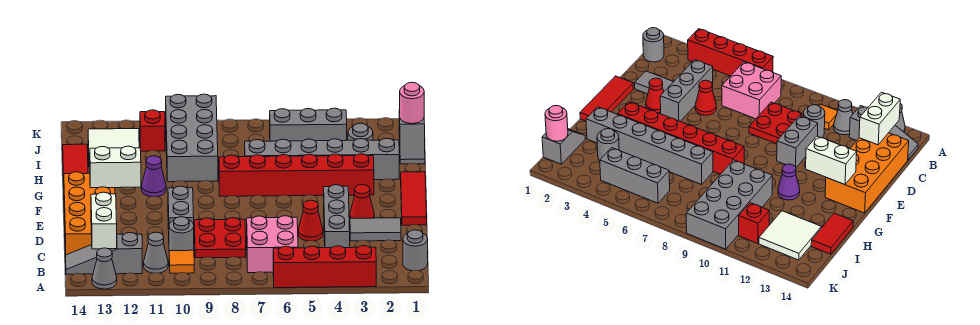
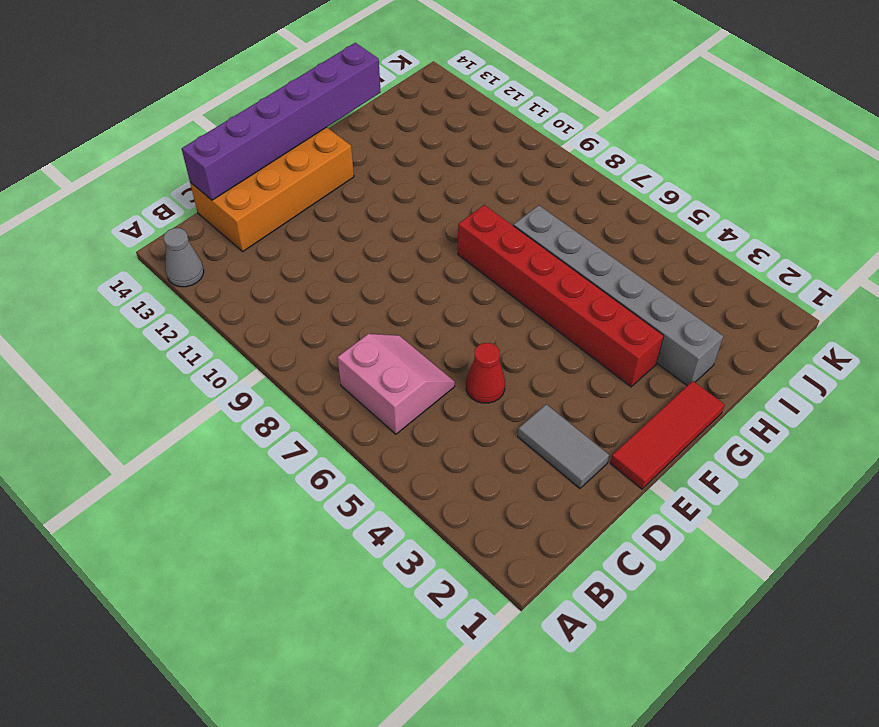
pink slope B6:C7 level 1 top B -> pink brick B6:C7 level 1
purple brick C14:H14 level 2 -> none
none -> red brick A3:A6 level 1
none -> grey round brick B1 level 1
none -> orange tile B10 level 1

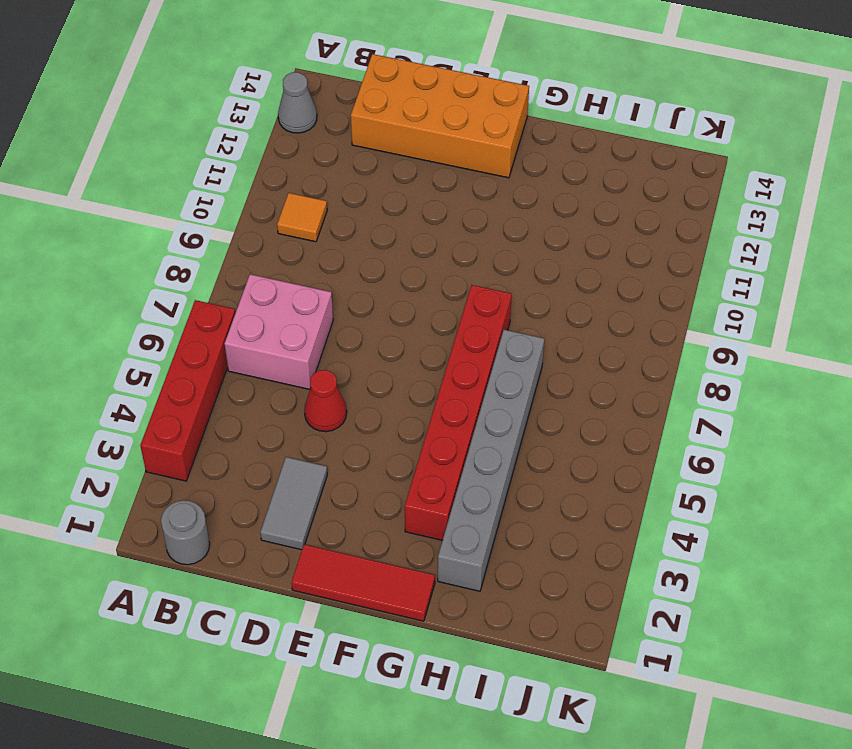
none -> grey cone B11 level 1
none -> grey slope B12:B14 level 1 top 12
none -> grey brick C4:E4 level 1

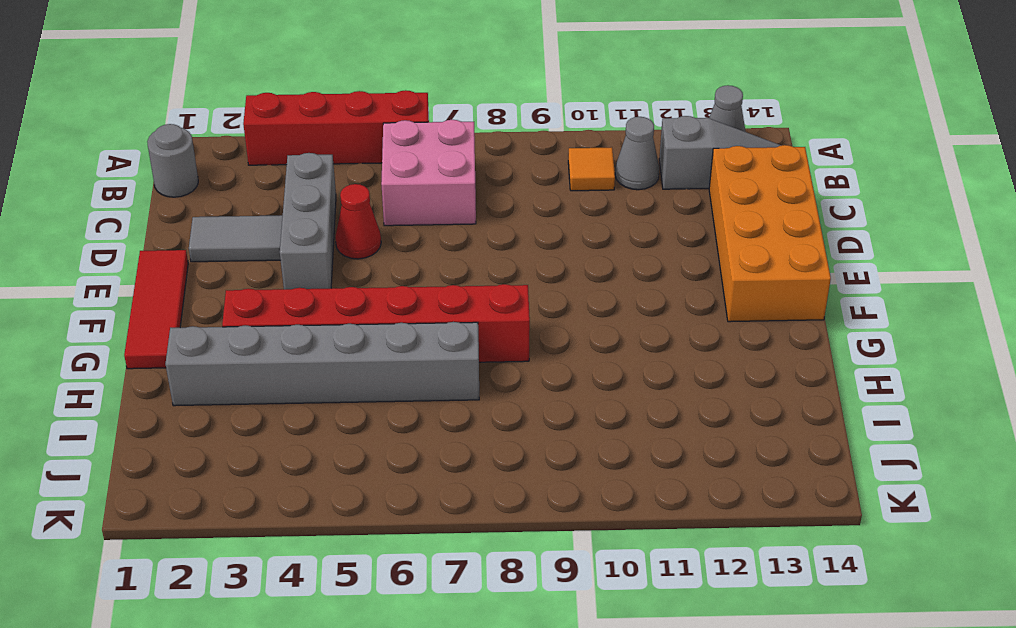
none -> red plate C8:D9 level 1
none -> grey round brick C10 level 1
none -> grey brick D10:E10 level 1

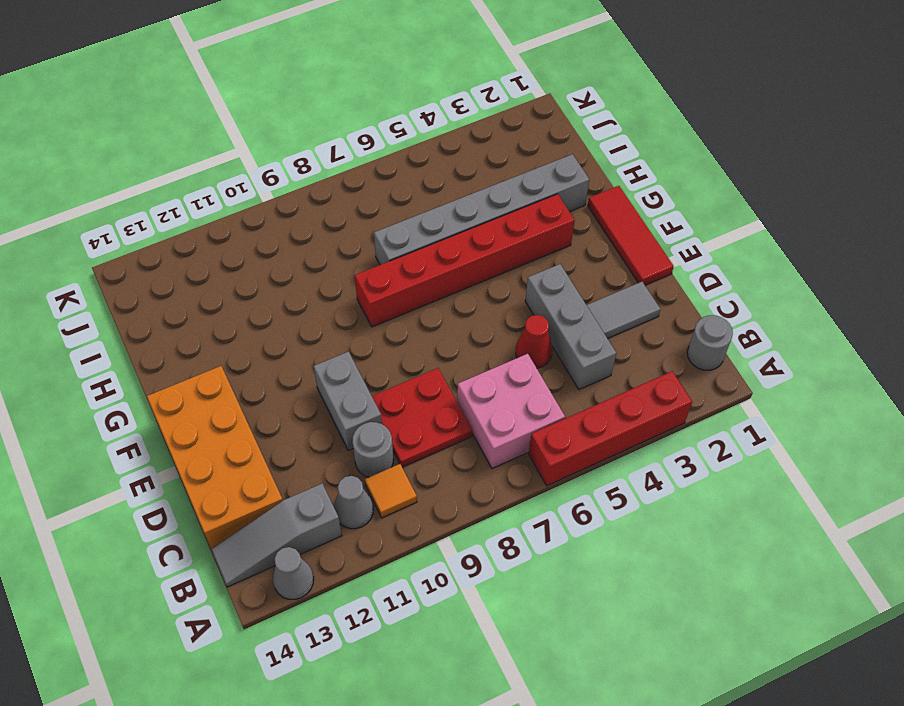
none -> red cone E3 level 1
none -> purple cone G11 level 1
none -> grey brick H9:K10 level 1

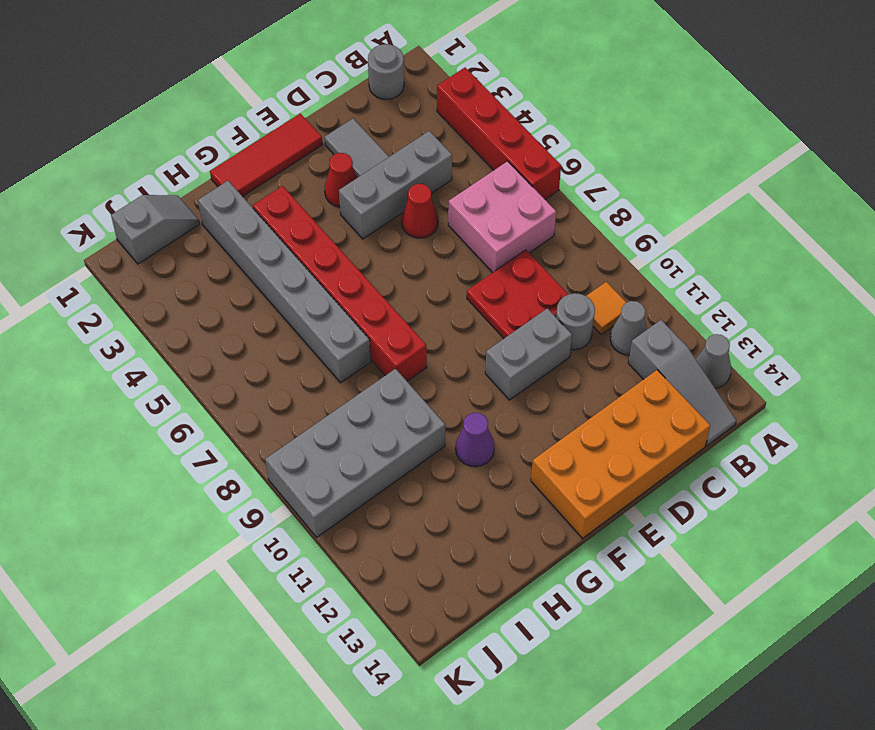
none -> red tile H14:I14 level 1
none -> grey round brick I3 level 1
none -> white tile I12:J13 level 1

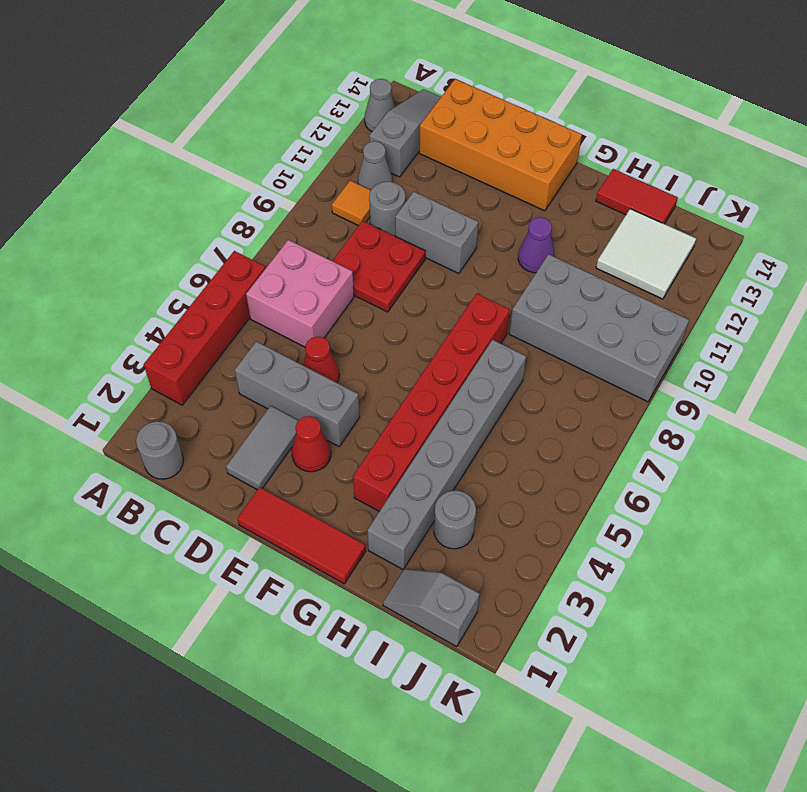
none -> grey brick J4:J6 level 1
none -> red brick J11 level 1
none -> white brick B13:C13 level 2

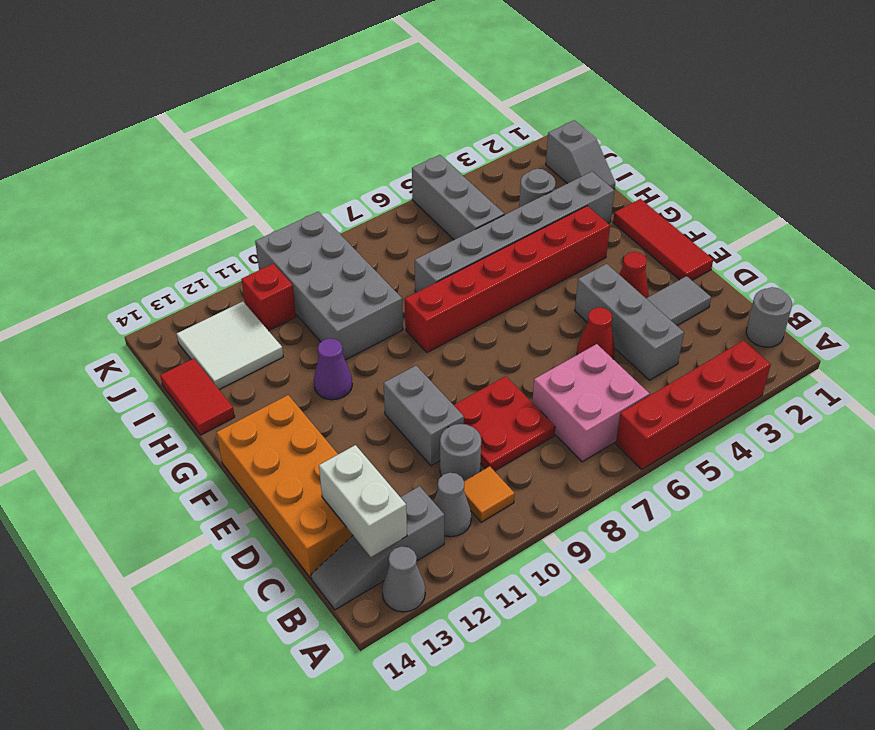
grey brick I5:K5 level 1 -> grey brick J4:J6 level 1
none -> white brick F12:F13 level 2
none -> pink round brick J1 level 2

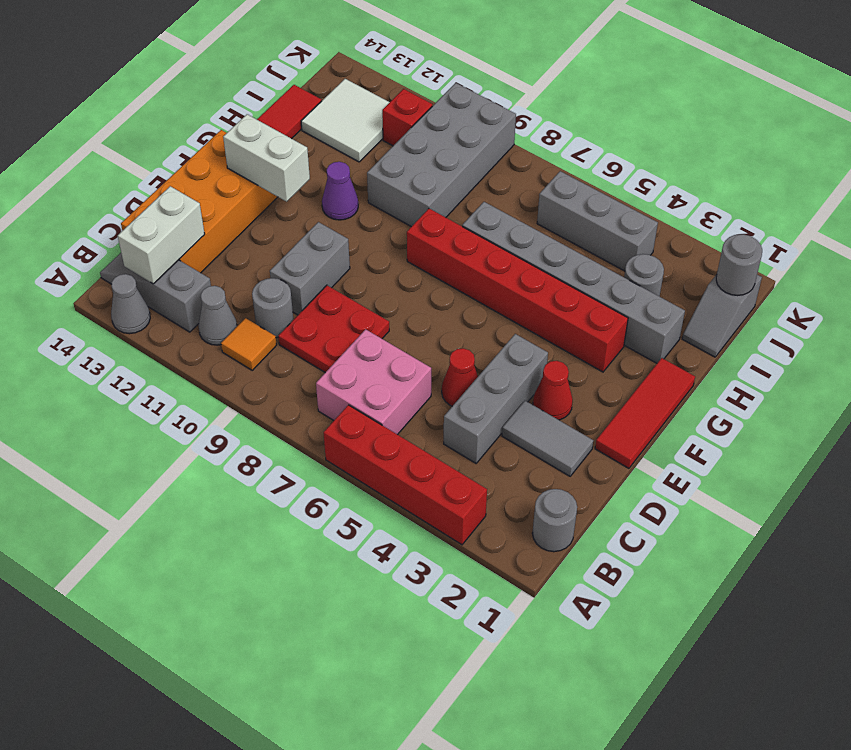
grey round brick J1 level 2 -> pink round brick J1 level 2

